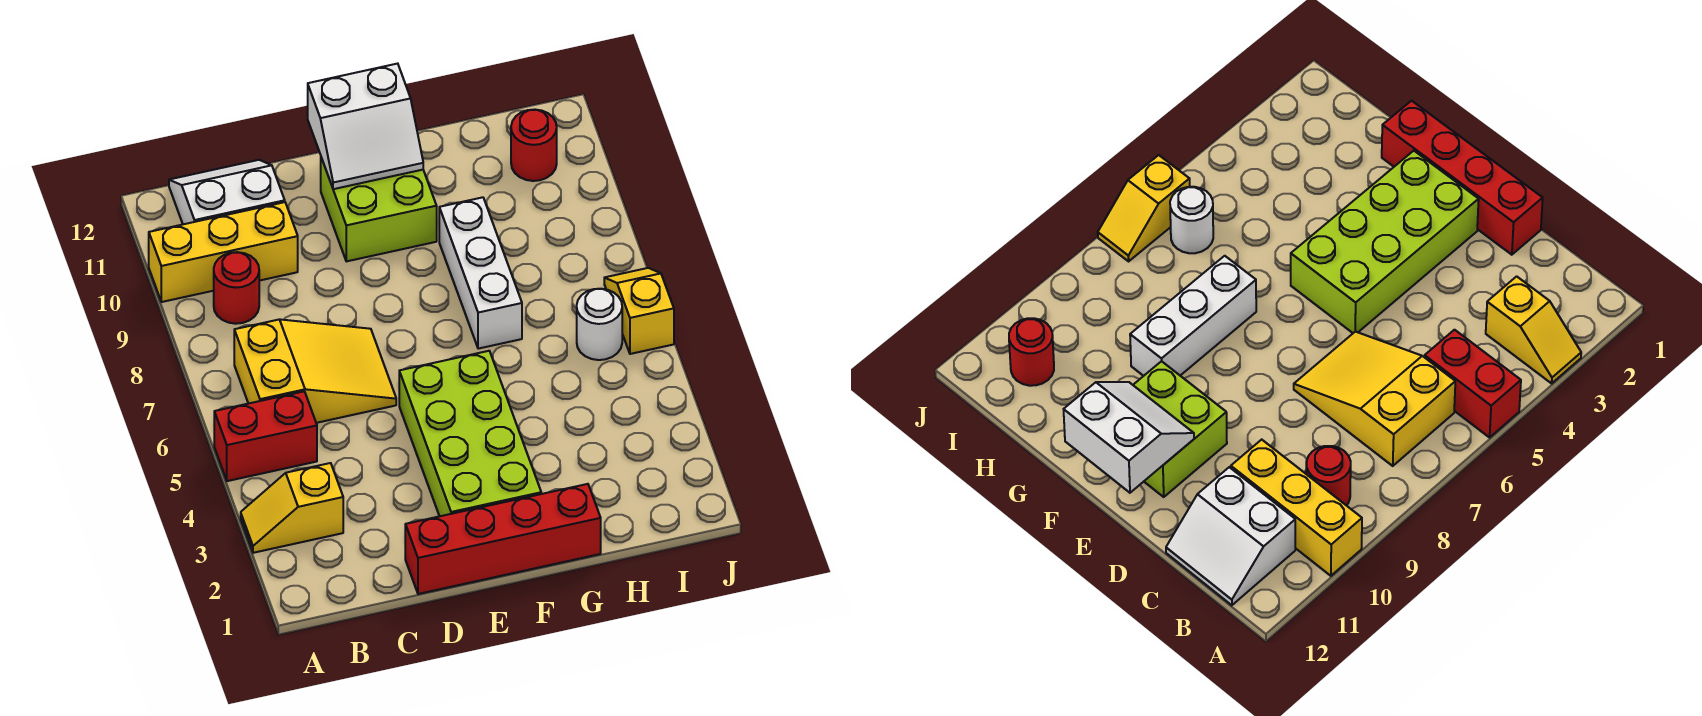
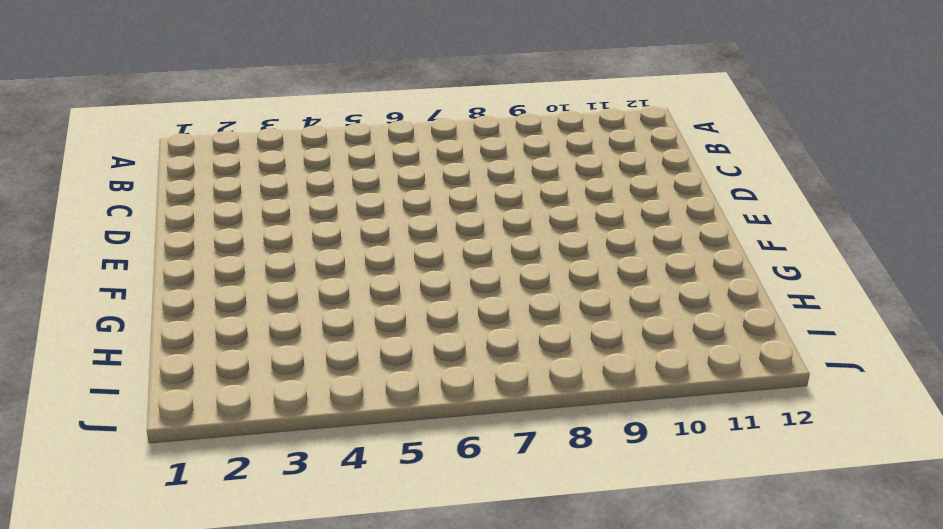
none -> yellow slope A3:B3 level 1 top B
none -> red brick A5:B5 level 1
none -> yellow brick A10:C10 level 1

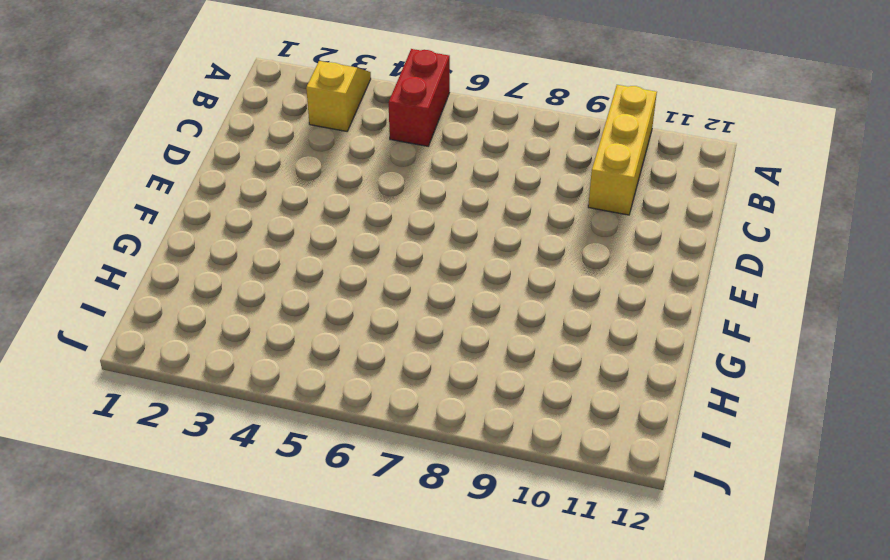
none -> yellow slope B6:D7 level 1 top B
none -> red round brick B9 level 1
none -> white slope B11:C12 level 1 top 11

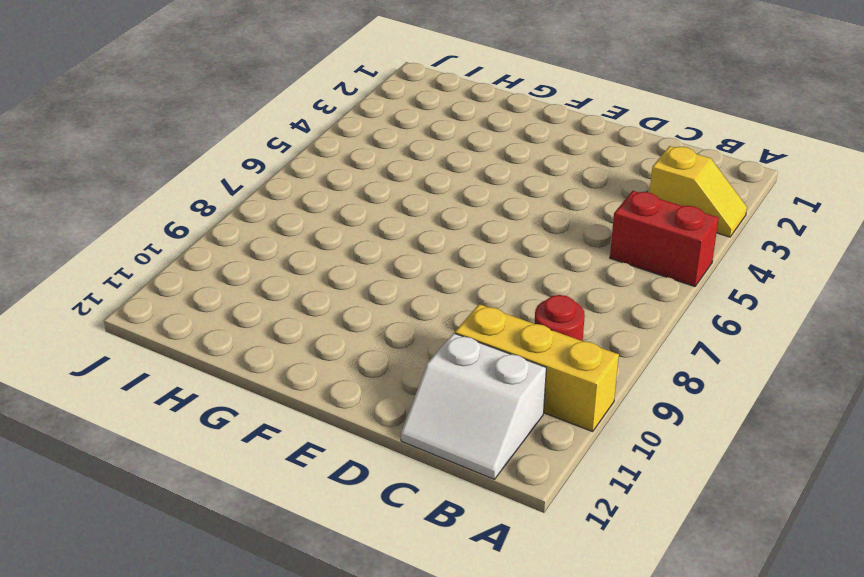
none -> yellow slope B6:D7 level 1 top B
none -> red brick D1:G1 level 1
none -> lime brick E2:F5 level 1

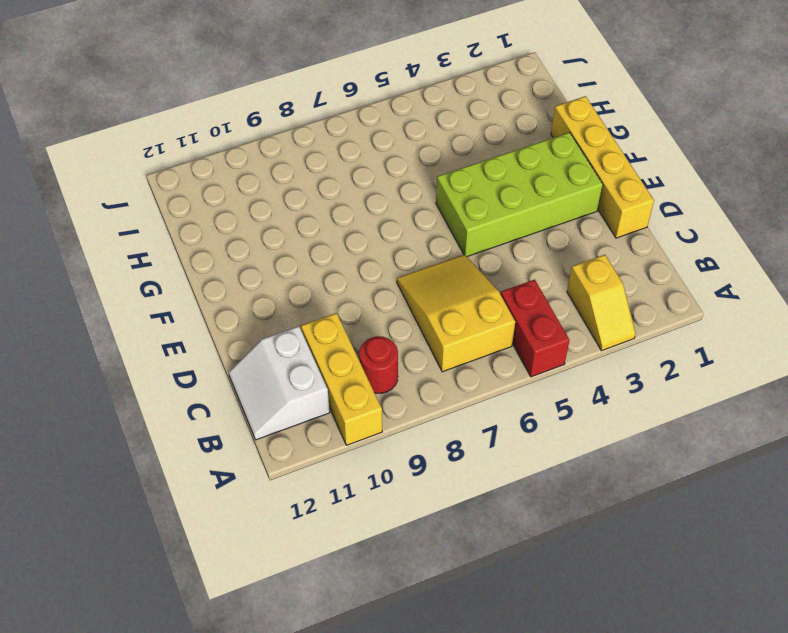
yellow brick D1:G1 level 1 -> red brick D1:G1 level 1
none -> lime brick E10:F11 level 1
none -> white brick G7:G9 level 1
none -> white round brick I6 level 1

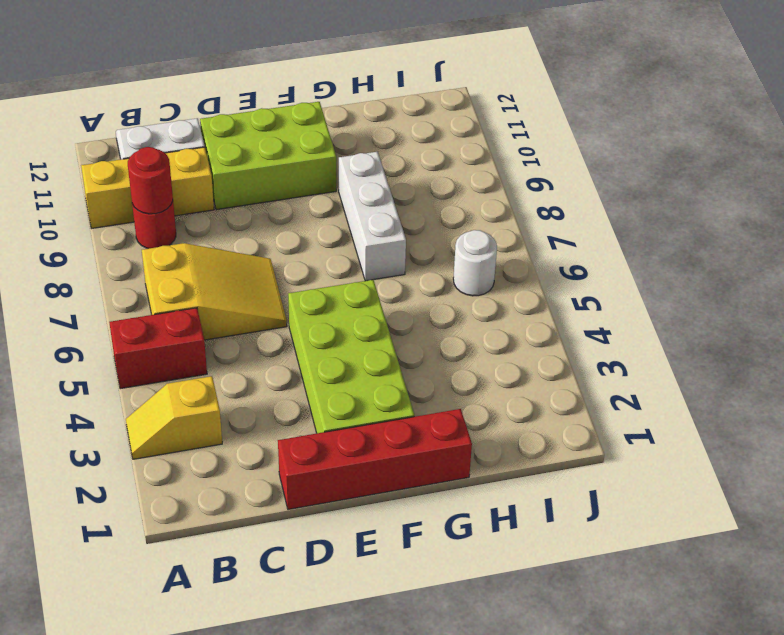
red round brick B9 level 2 -> red round brick I11 level 1
lime brick D10:F11 level 1 -> lime brick E10:F11 level 1
none -> yellow slope J6:J7 level 1 top 6
none -> white slope E11:F12 level 2 top 12

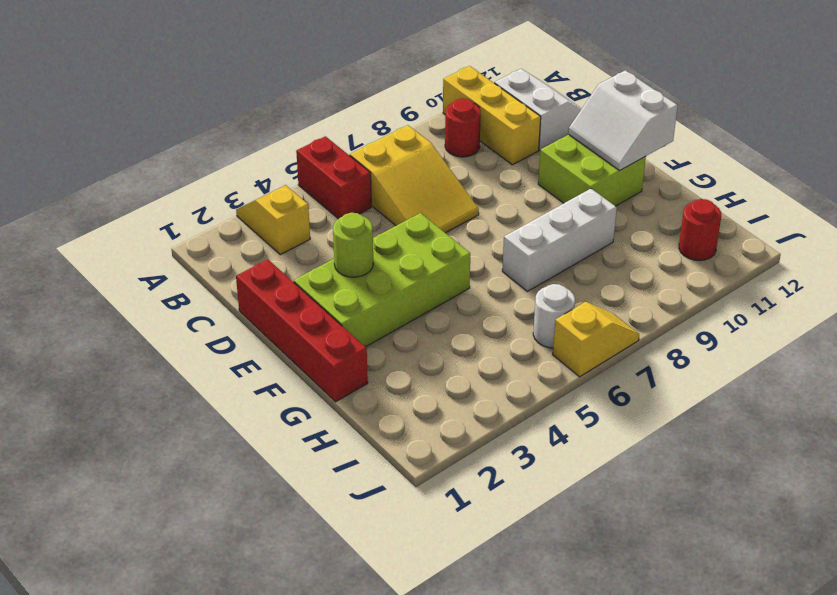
lime round brick E3 level 2 -> none

